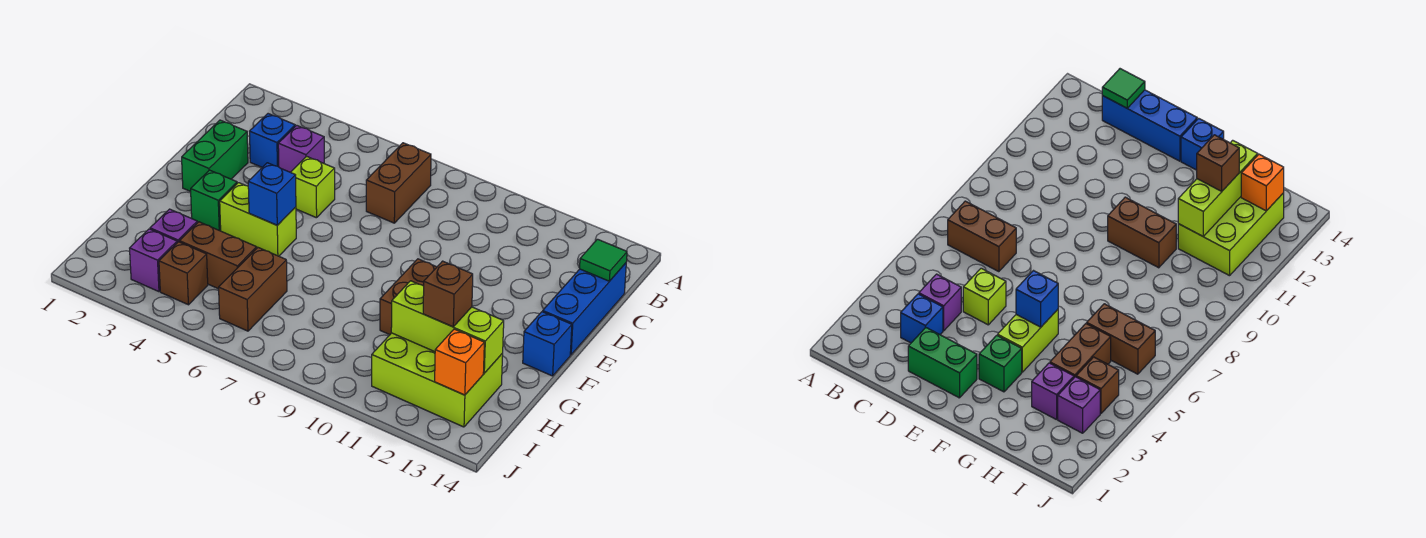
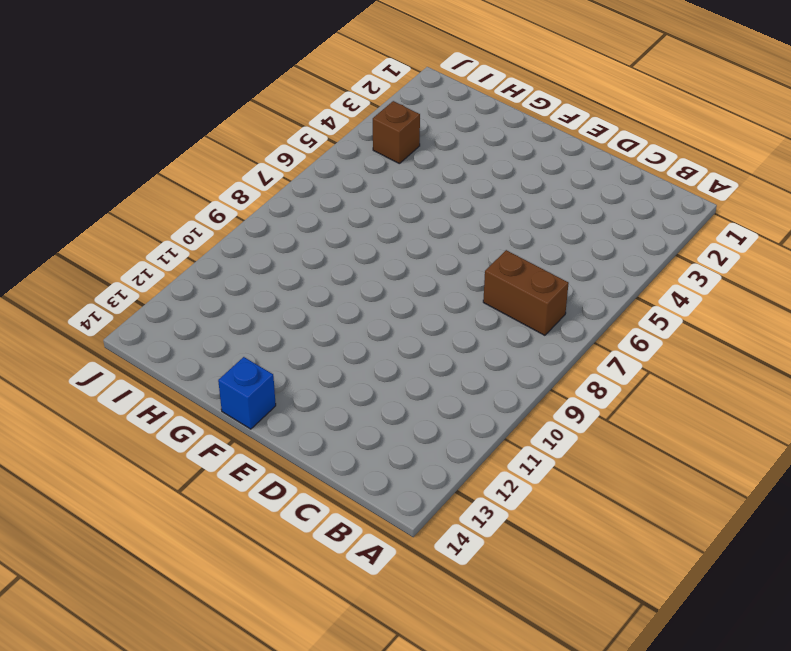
none -> blue brick C3 level 1
none -> purple brick C4 level 1
none -> blue brick C14:E14 level 1

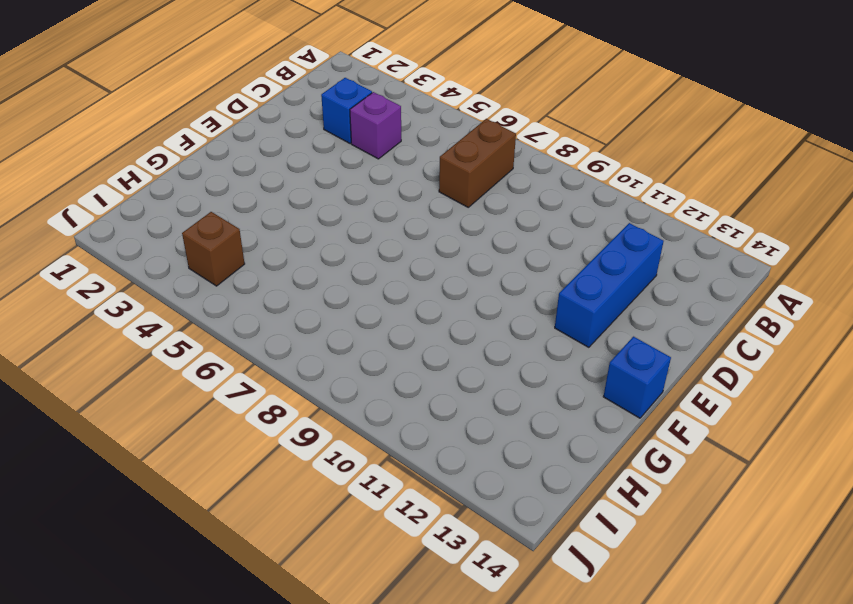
blue brick C12:E12 level 1 -> blue brick C14:E14 level 1
none -> green brick D2:E2 level 1
none -> lime brick D5 level 1
none -> green brick F3 level 1

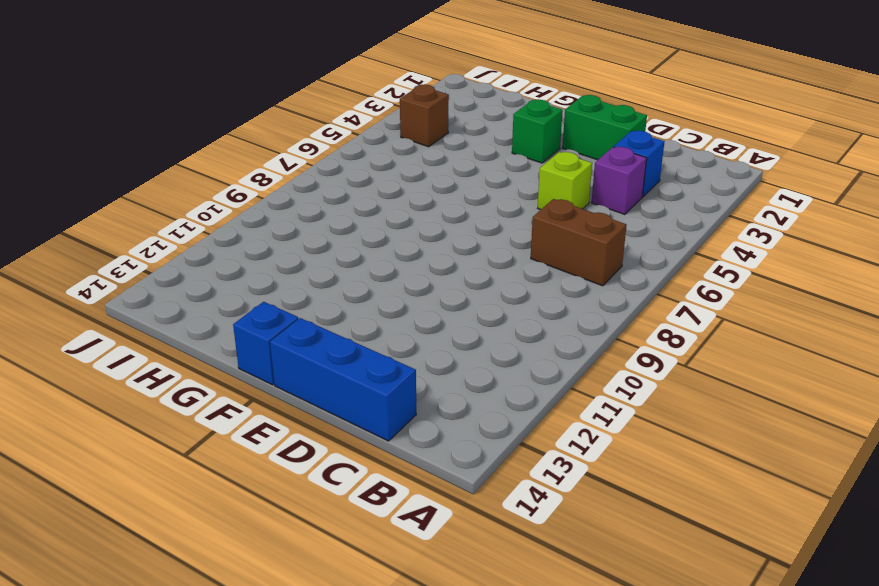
none -> lime brick F4:F5 level 1
none -> brown brick F10:G10 level 1
none -> purple brick H3 level 1

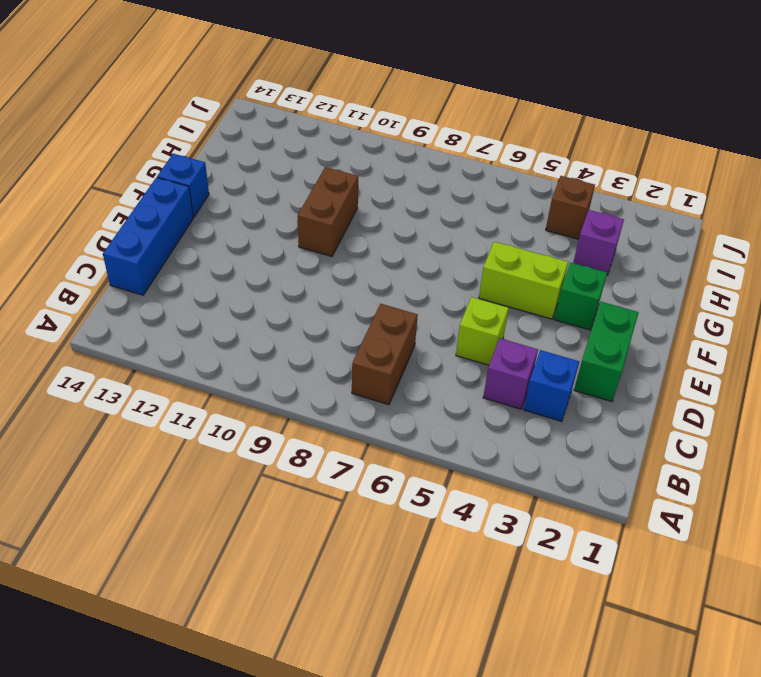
none -> brown brick H4:H5 level 1
none -> brown brick H6:I6 level 1
none -> lime brick H11:I13 level 1

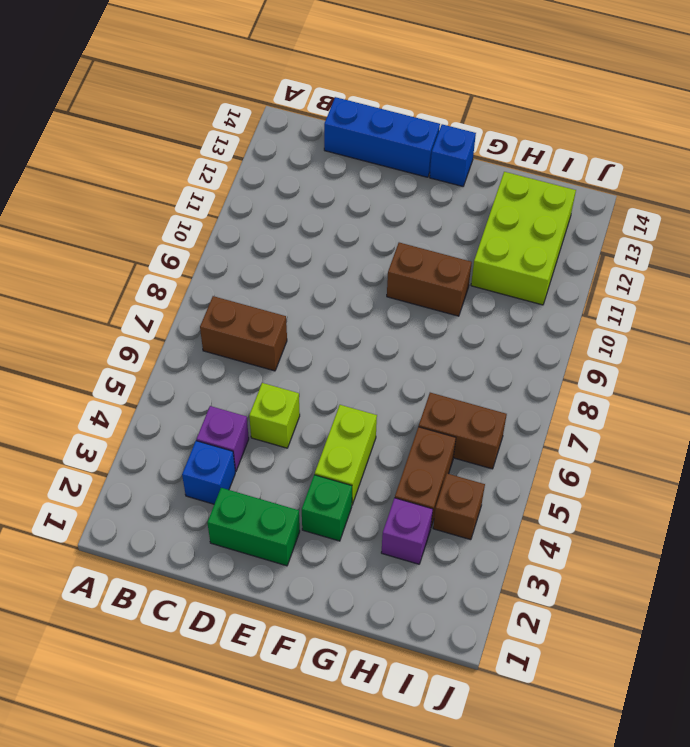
none -> purple brick I3 level 1
none -> green tile C14 level 2
none -> blue brick F5 level 2

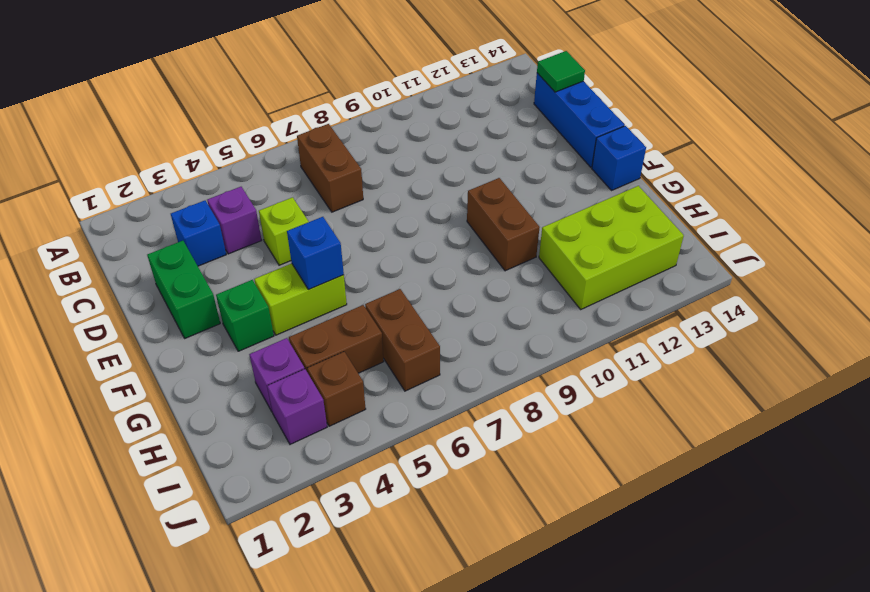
none -> lime brick H11:H13 level 2
none -> orange brick I13 level 2
none -> brown brick H12 level 3

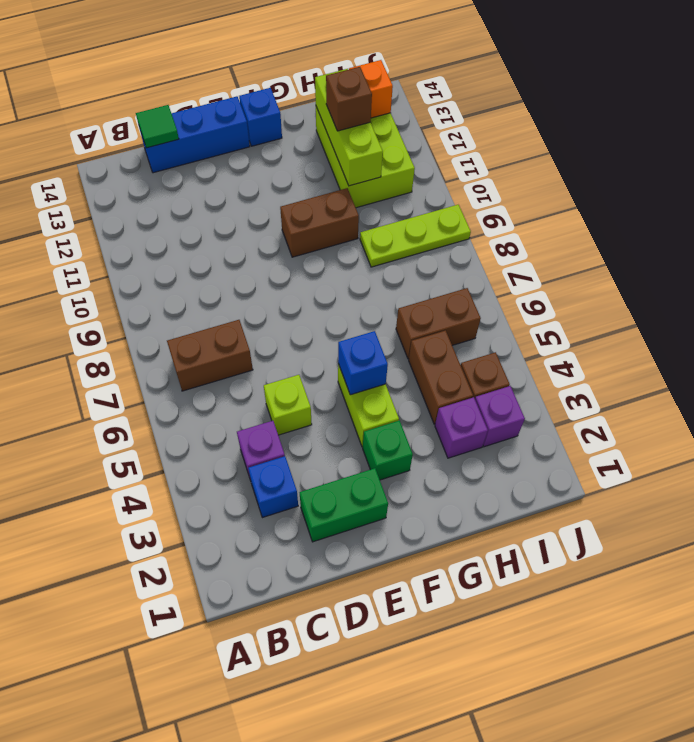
lime plate H9:J9 level 1 -> none

